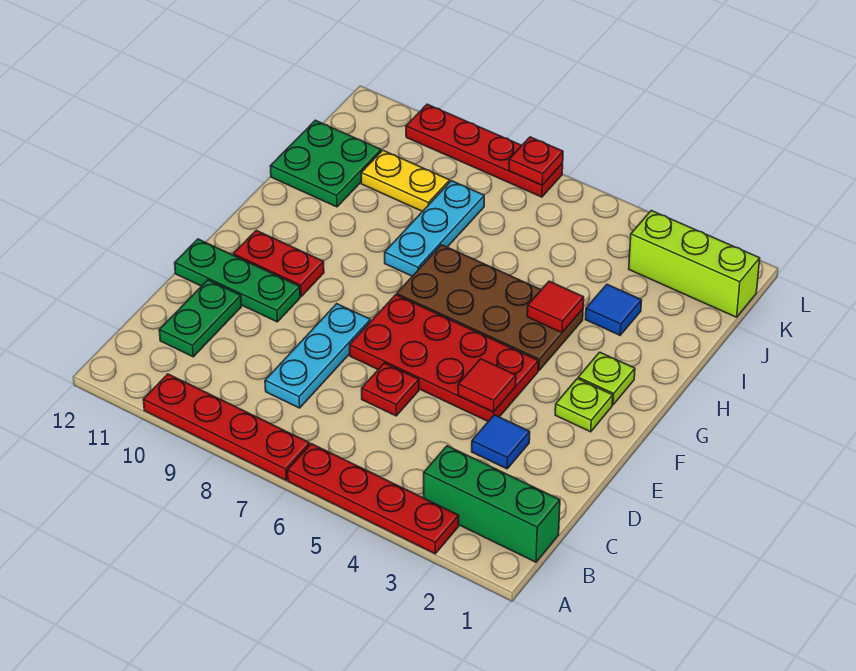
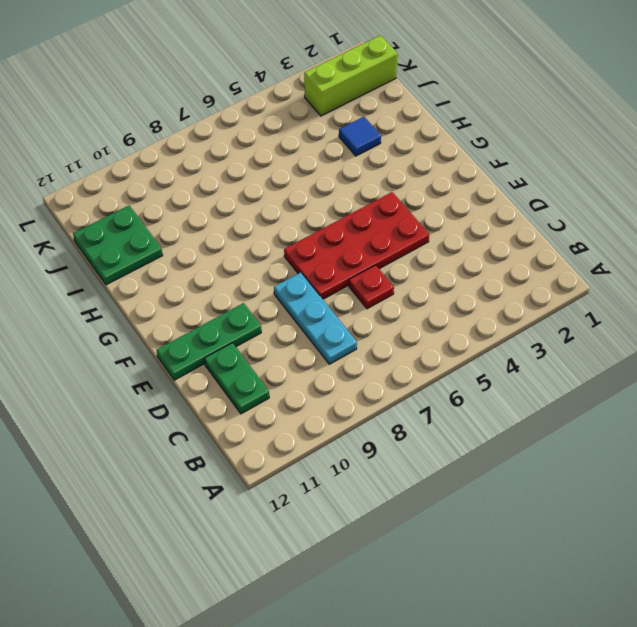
none -> red plate A3:A6 level 1
none -> red plate A7:A10 level 1
none -> green brick B1:B3 level 1

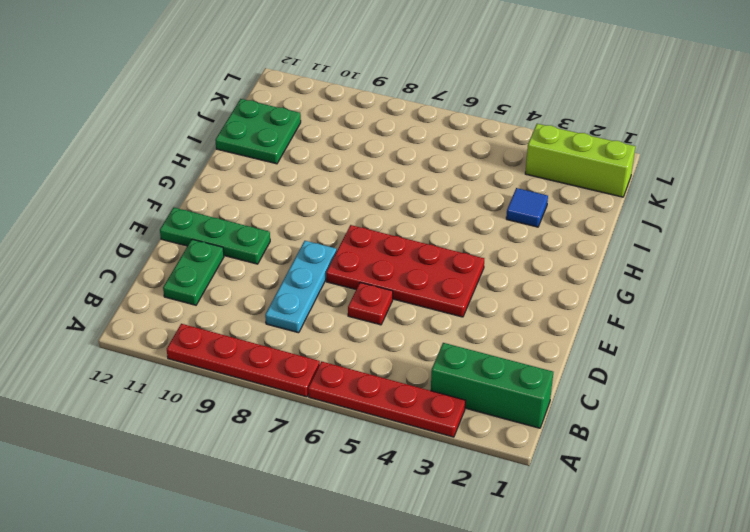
none -> blue tile D3 level 1
none -> lime plate F2 level 1
none -> red plate F10:F11 level 1

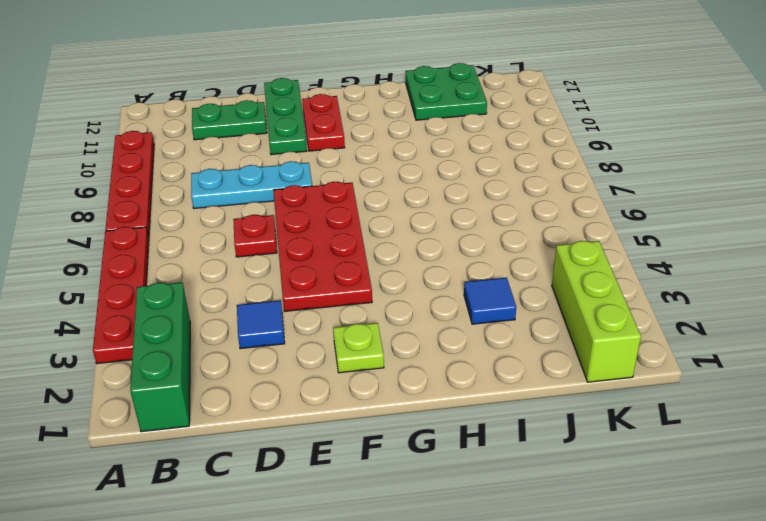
none -> lime plate G2 level 1
none -> brown plate G4:H7 level 1
none -> cyan plate H8:J8 level 1

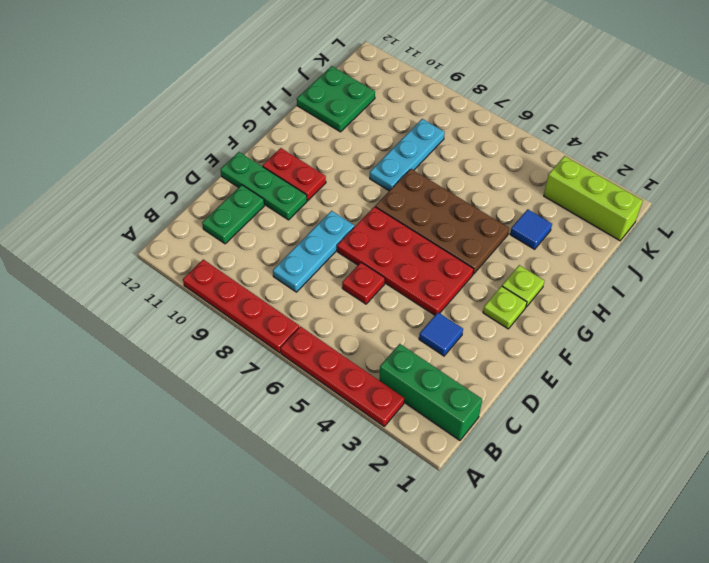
none -> yellow plate J9:J10 level 1
none -> red plate L7:L10 level 1
none -> red tile E4 level 2

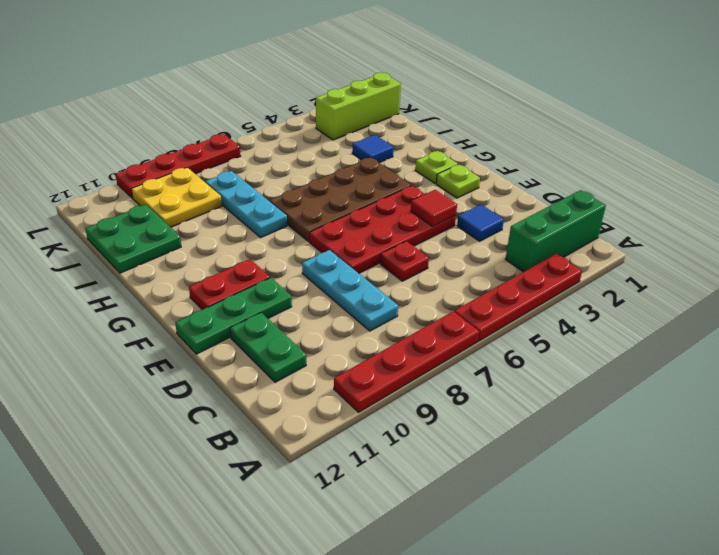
yellow plate J9:K10 level 1 -> yellow plate J9:J10 level 1
none -> red tile H4 level 2
none -> red plate L7 level 2

